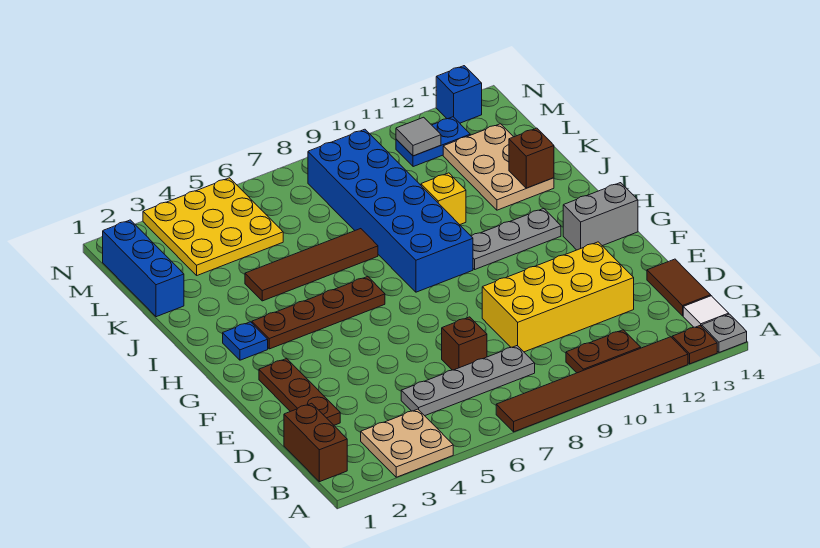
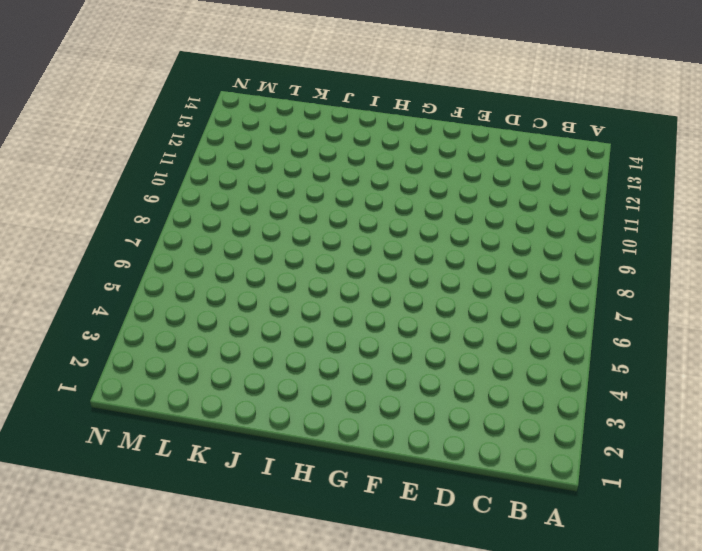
none -> tan plate A3:B4 level 1
none -> brown tile A7:A12 level 1
none -> brown plate A13 level 1

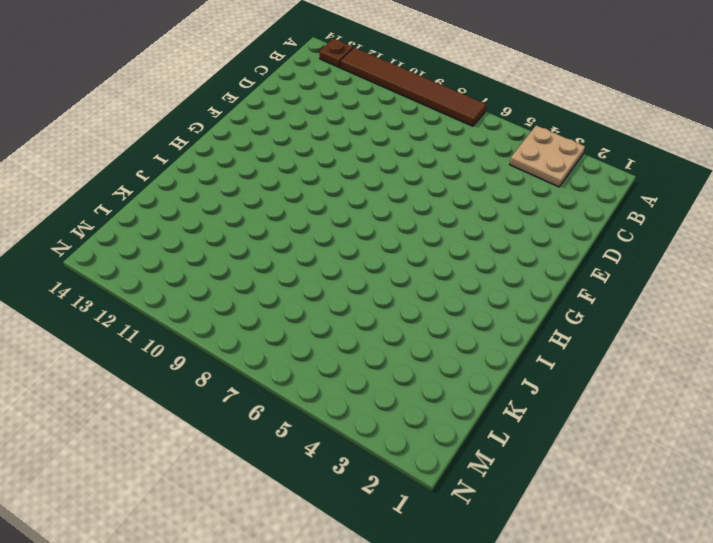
none -> grey plate A14 level 1
none -> brown brick B1:C1 level 1
none -> brown plate B10:B11 level 1

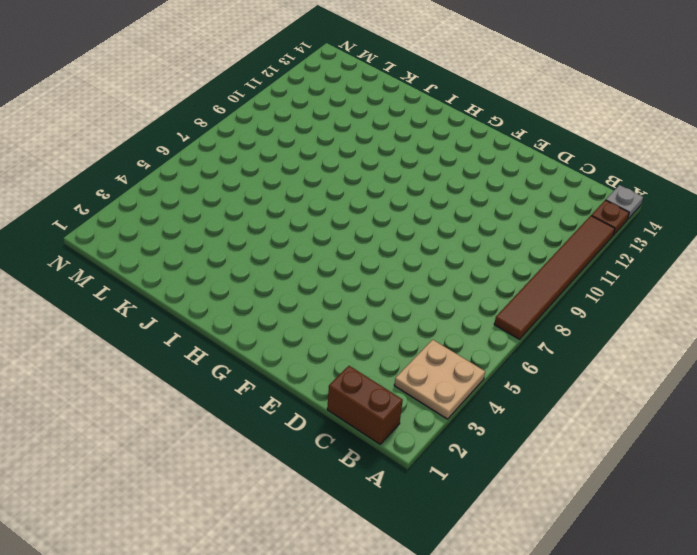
none -> brown plate B10:B11 level 1
none -> white tile B14 level 1
none -> grey plate C5:C8 level 1

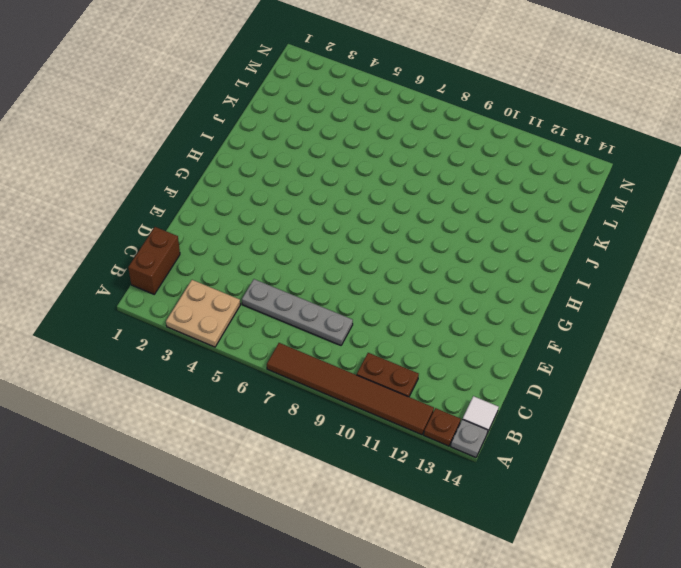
none -> brown tile C14:D14 level 1
none -> brown plate D2:F2 level 1
none -> brown brick D7 level 1

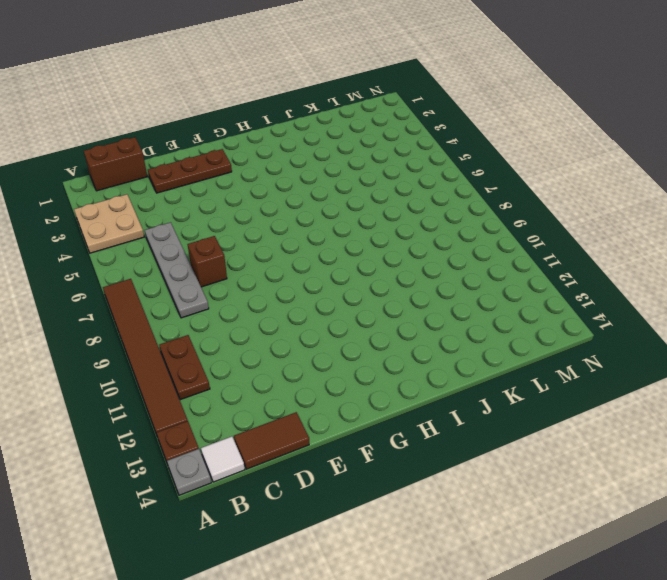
none -> yellow brick D9:E12 level 1
none -> grey brick G13:G14 level 1
none -> blue plate H2 level 1

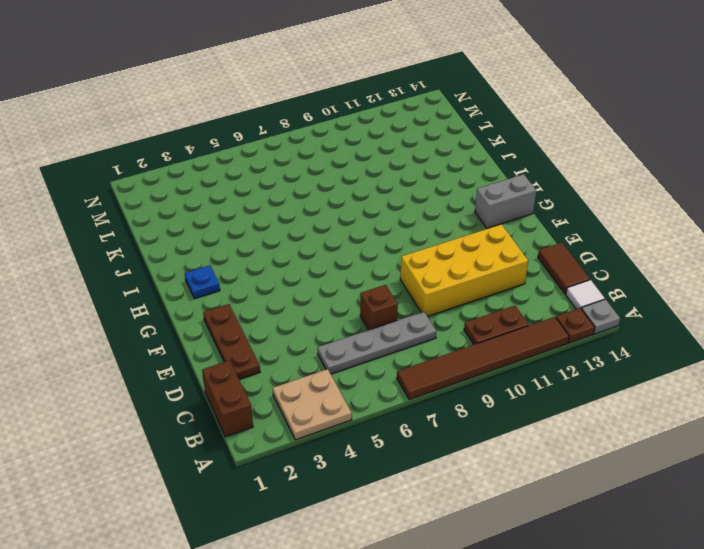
none -> brown plate H3:H6 level 1
none -> blue brick H8:M9 level 1
none -> grey plate H10:H12 level 1

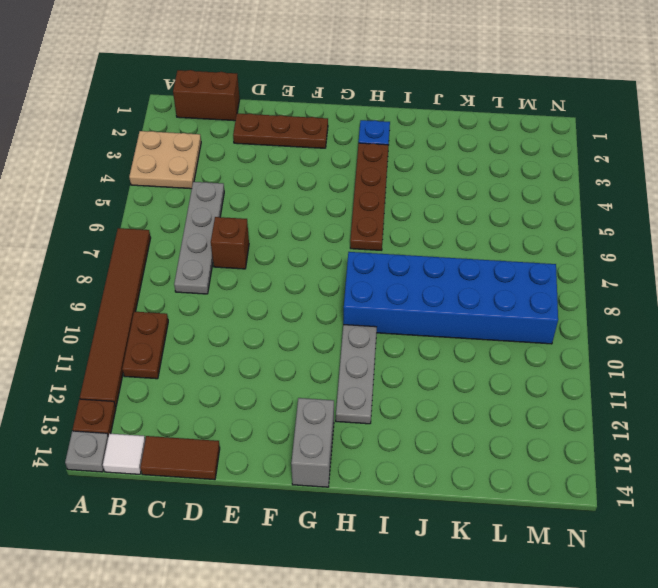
none -> yellow brick D9:E12 level 1
none -> brown tile J4:J7 level 1
none -> yellow brick J10 level 1

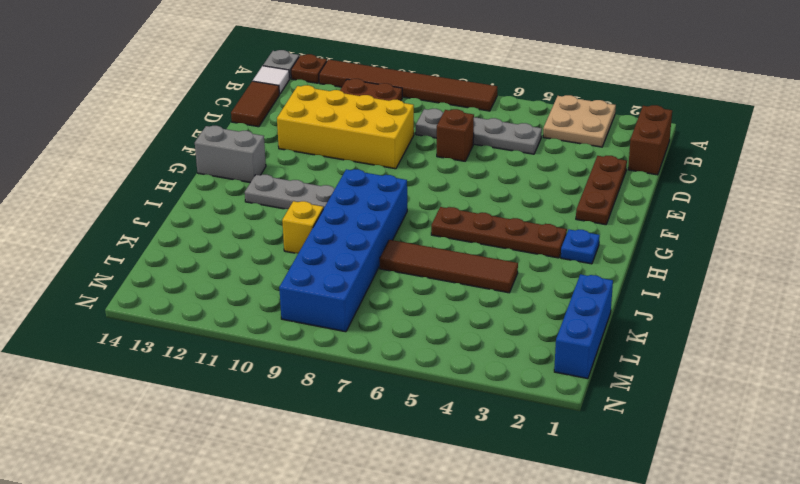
none -> tan plate J12:L13 level 1
none -> yellow plate L3:N5 level 1
none -> blue plate M11:M12 level 1

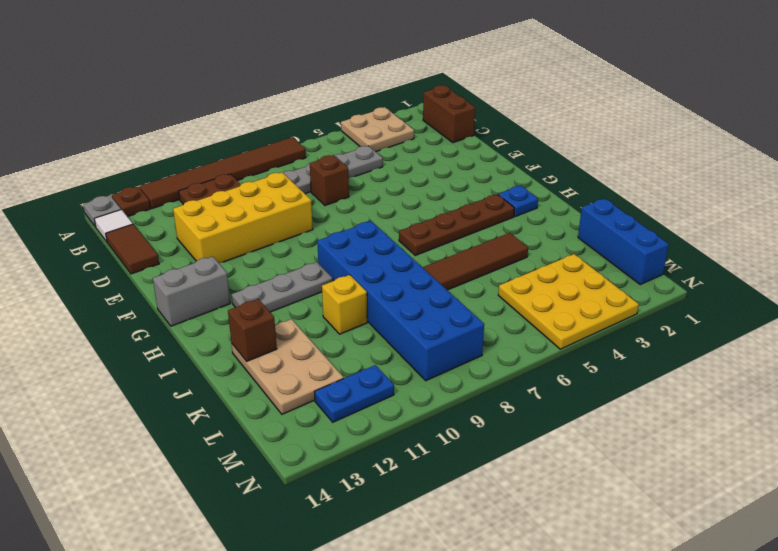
none -> brown plate D2:F2 level 1
none -> blue brick N13 level 1
none -> grey tile M11 level 2

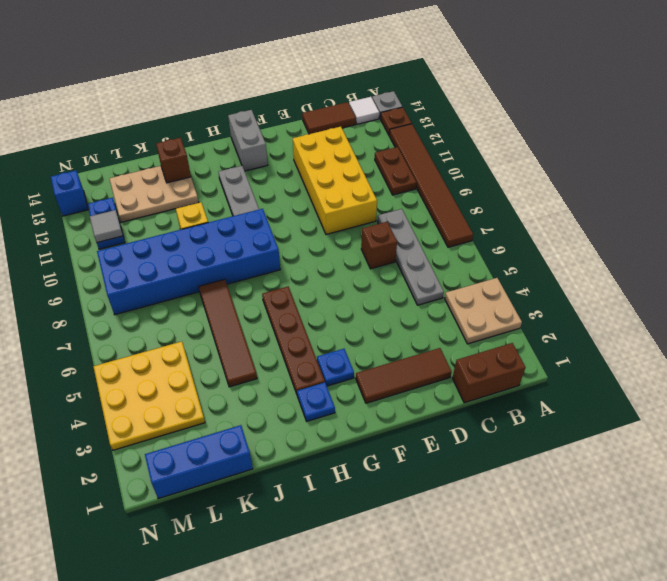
brown tile D2:F2 level 1 -> brown plate D2:F2 level 1
blue plate G3 level 1 -> none

